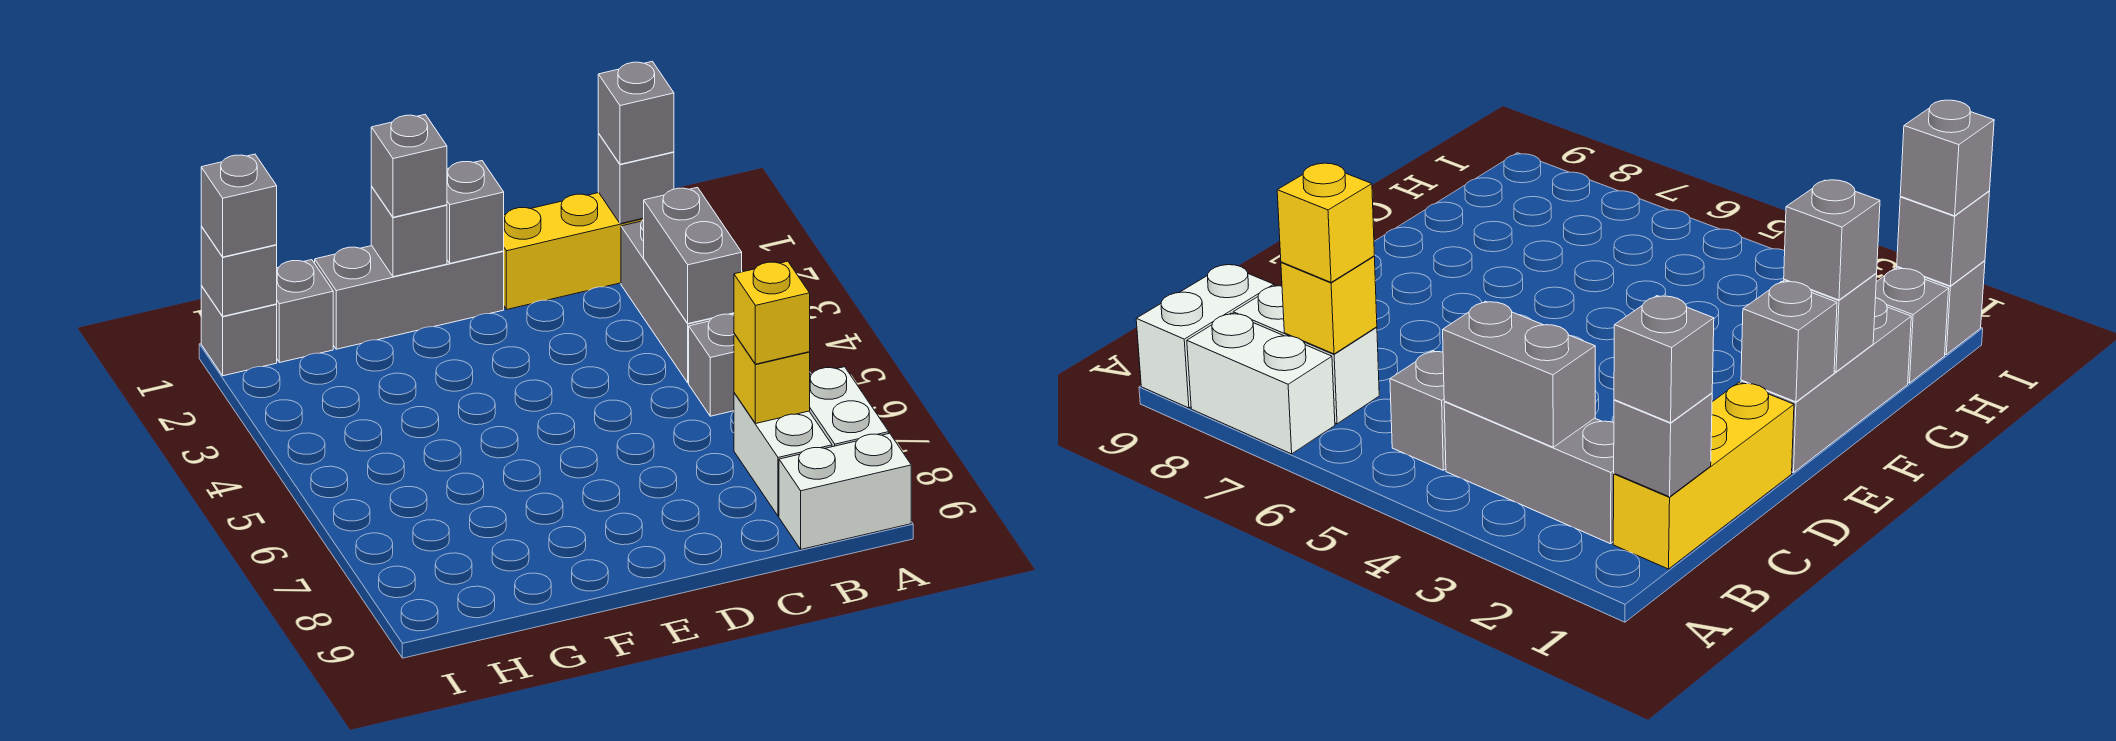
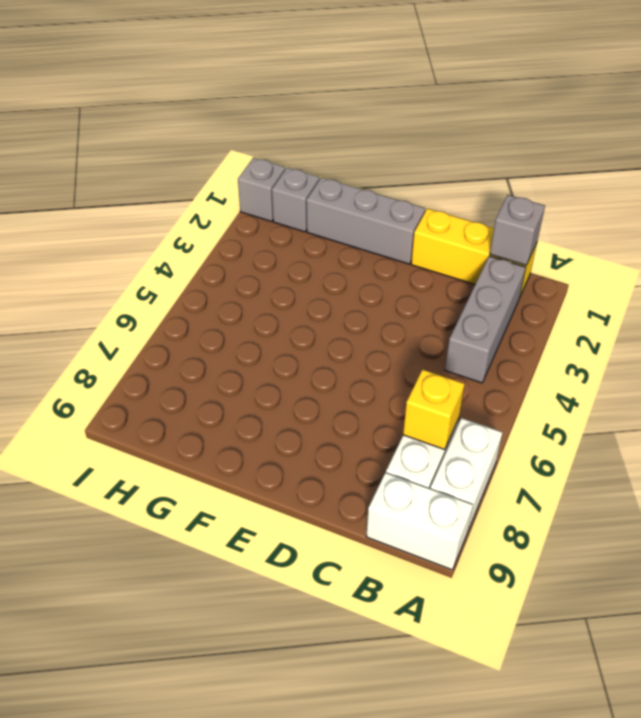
none -> grey brick B5 level 1
none -> grey brick B3:B4 level 2
none -> grey brick E1 level 2

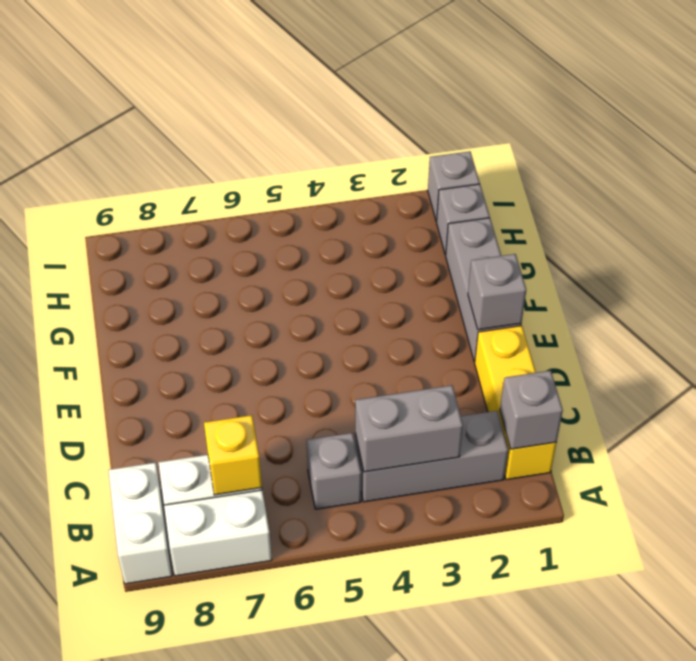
none -> grey brick F1 level 2
none -> grey brick I1 level 2
none -> grey brick B1 level 3

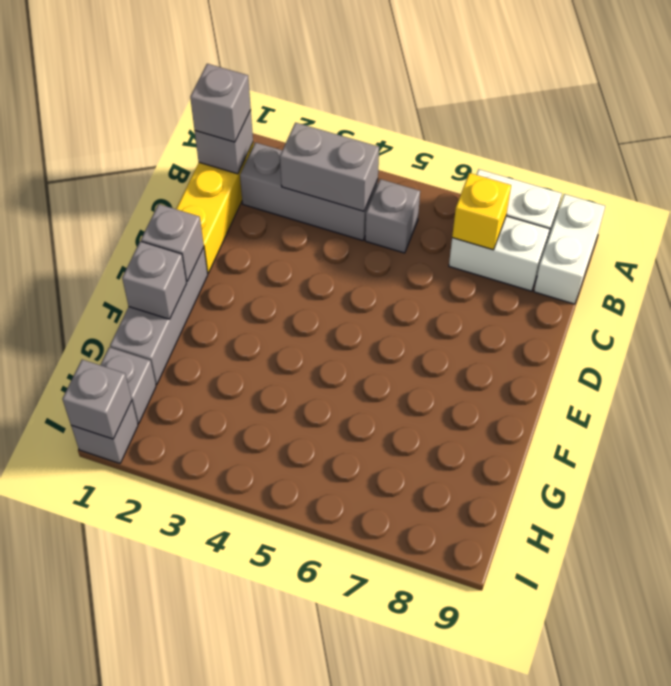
none -> yellow brick B7 level 3
none -> grey brick F1 level 3
none -> grey brick I1 level 3

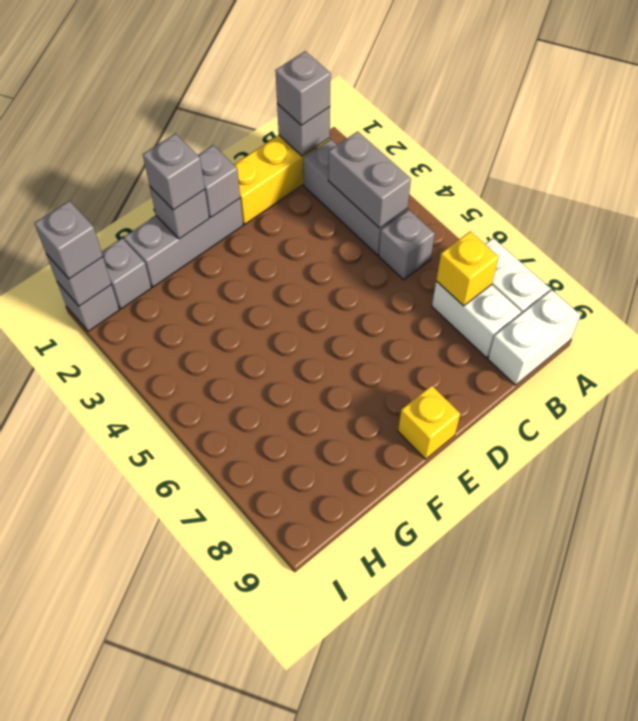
yellow brick E9 level 1 -> yellow brick B7 level 3

